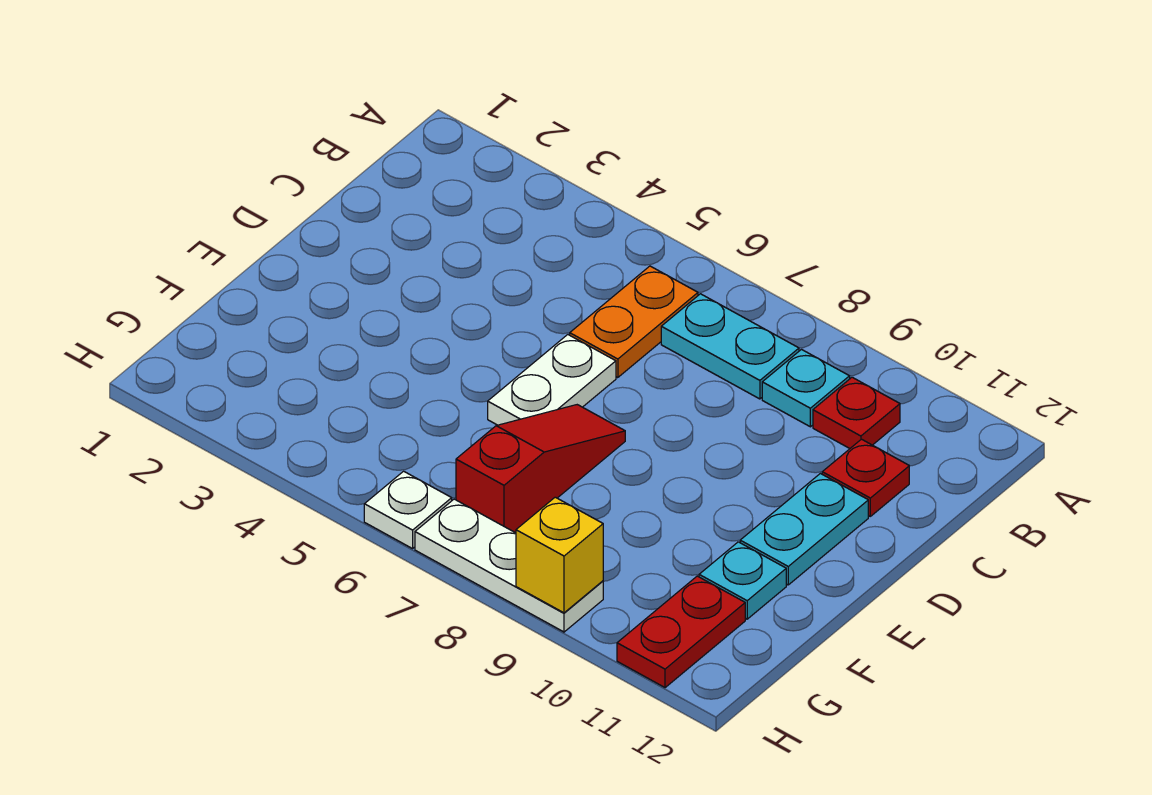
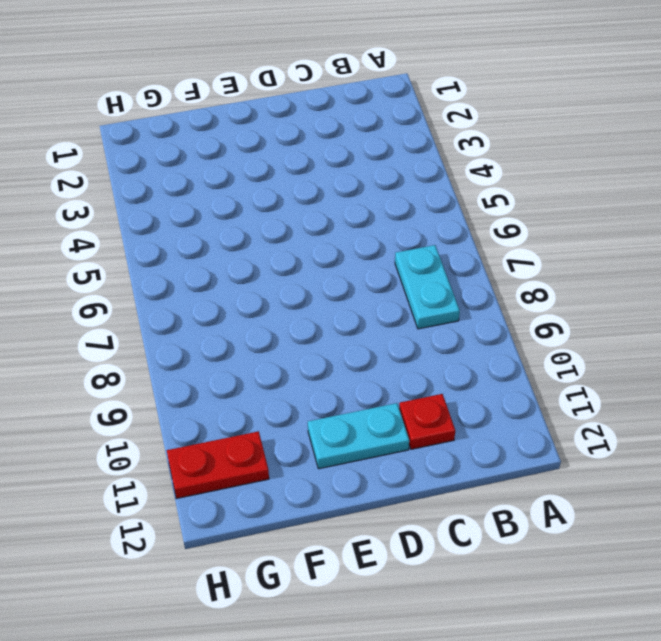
none -> orange plate B6:C6 level 1
none -> cyan plate B9 level 1
none -> red plate B10 level 1

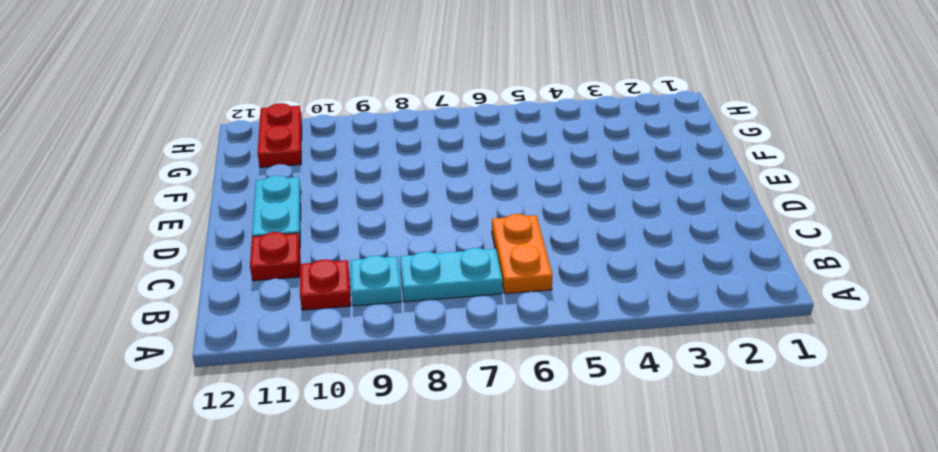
none -> white plate D6:E6 level 1
none -> red slope E7:G7 level 1 top G
none -> cyan plate F11 level 1

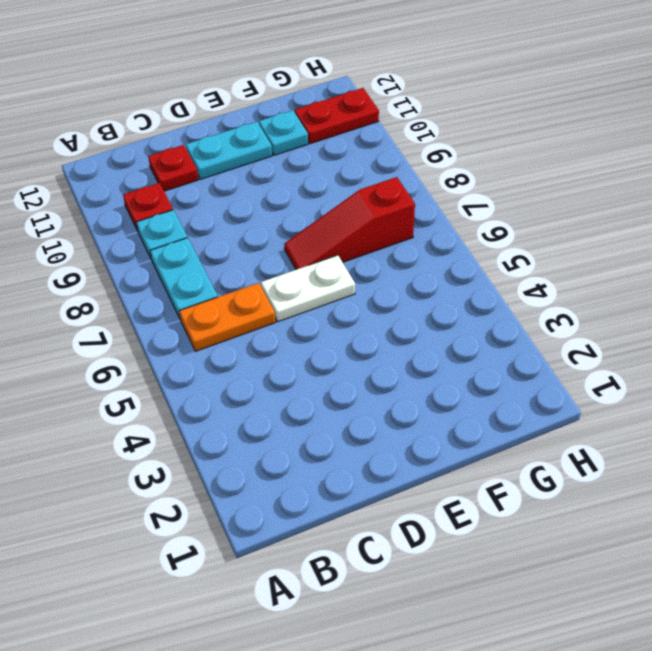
none -> white plate H6 level 1
none -> white plate H7:H9 level 1
none -> yellow brick H9 level 2

